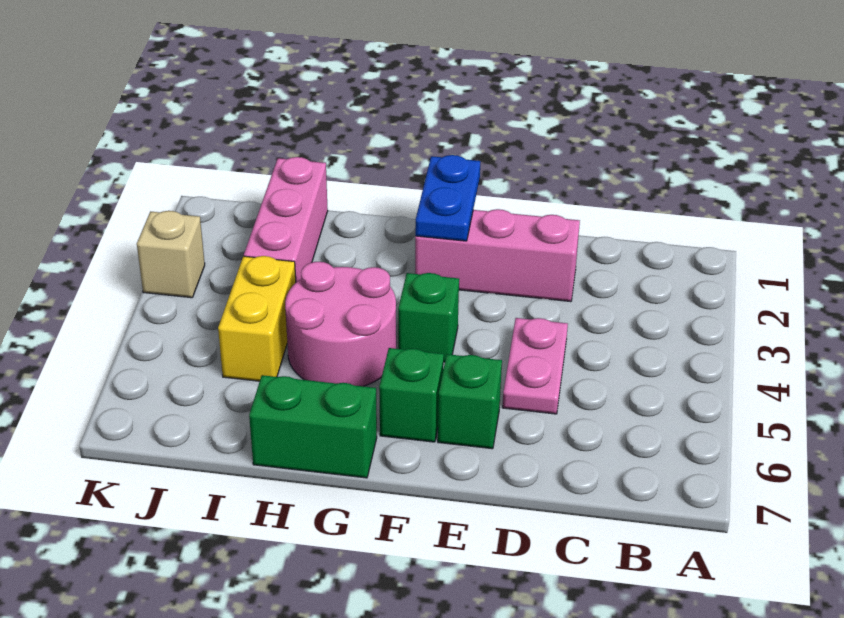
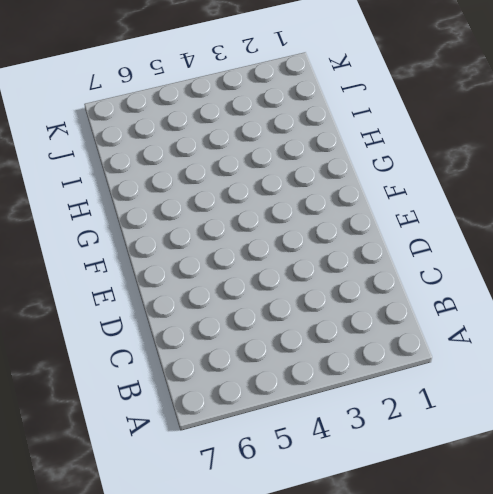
none -> pink brick D2:F2 level 1
none -> pink plate D4:D5 level 1

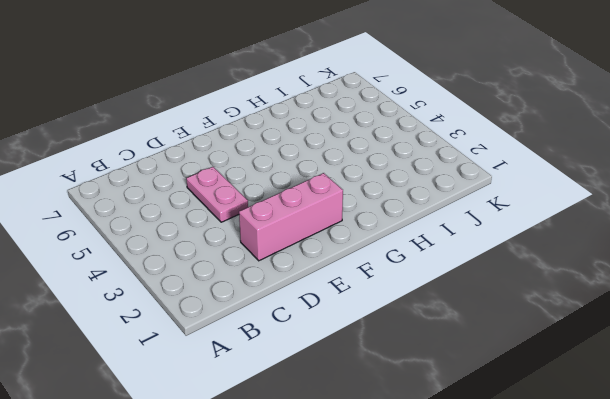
none -> green brick E6 level 1
none -> green brick F4 level 1

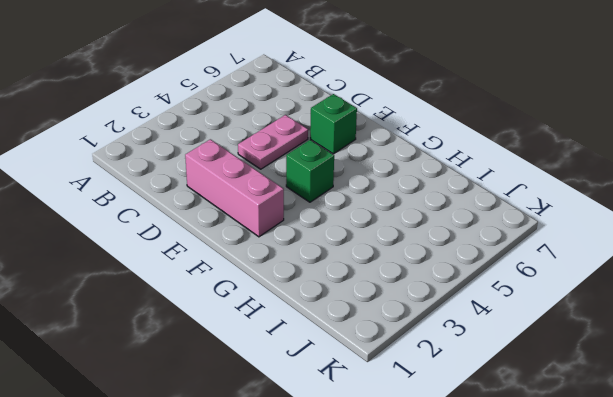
none -> green brick F6 level 1
none -> pink round brick G4:H5 level 1

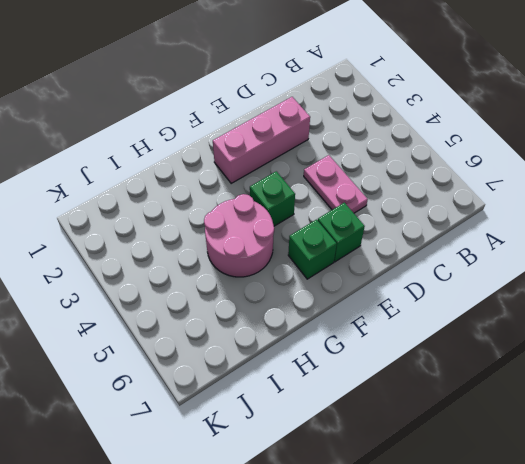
none -> green brick G7:H7 level 1
none -> pink brick I1:I3 level 1

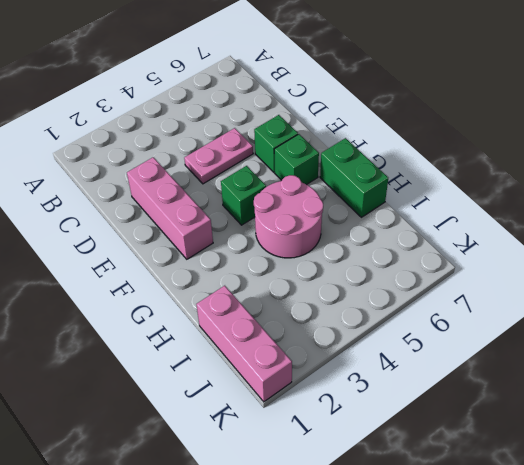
pink brick I1:K1 level 1 -> pink brick I1:I3 level 1
none -> yellow brick I4:I5 level 1
none -> tan brick K3 level 1

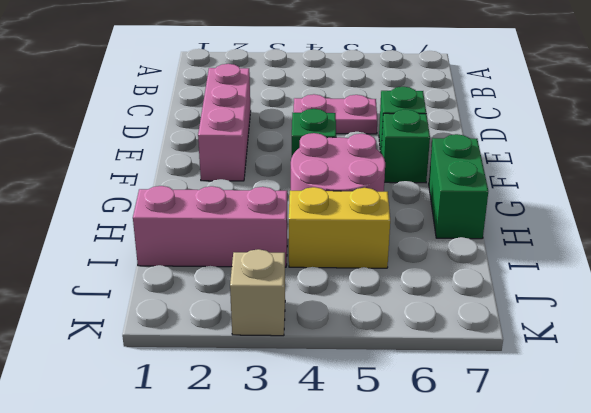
none -> blue plate F1:F2 level 2

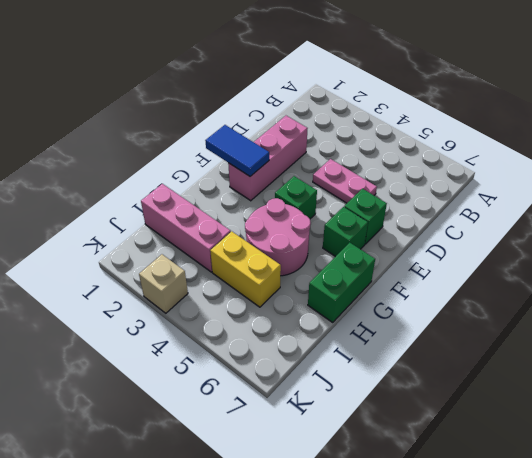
blue tile F1:F2 level 2 -> blue plate F1:F2 level 2

